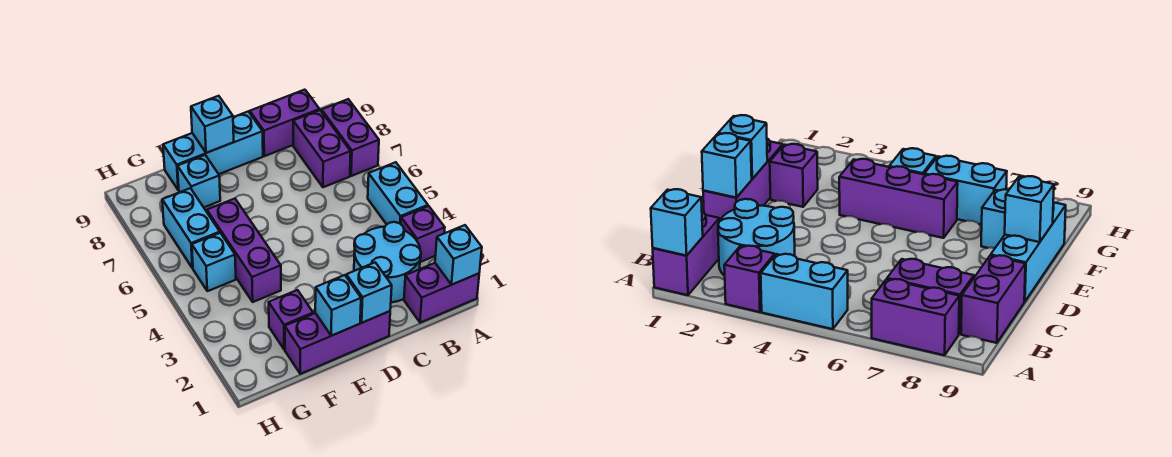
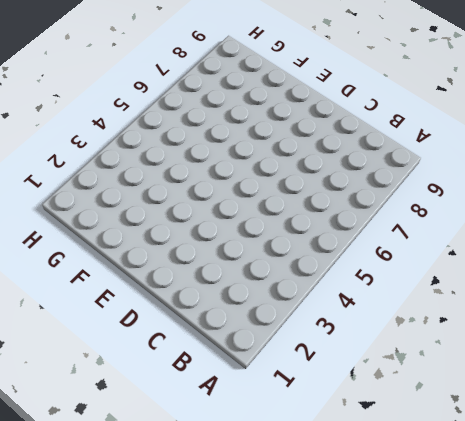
none -> purple brick A1:B1 level 1
none -> purple brick A3 level 1
none -> cyan brick A4:A5 level 1

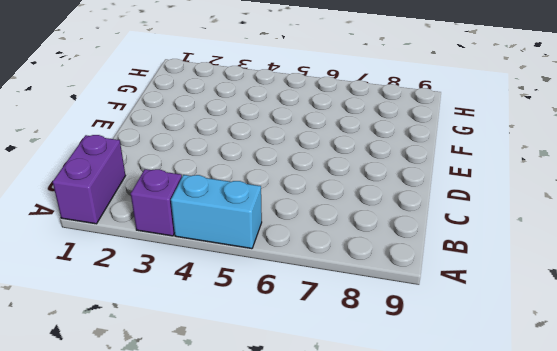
none -> purple brick A7:A8 level 1
none -> cyan round brick B2:C3 level 1
none -> purple brick B7:B8 level 1

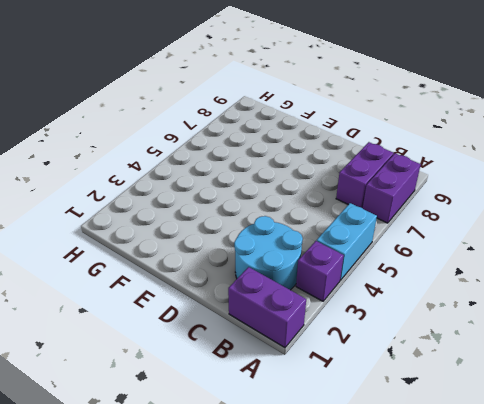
none -> purple brick B9:C9 level 1
none -> purple brick D1:F1 level 1
none -> cyan brick D9:F9 level 1

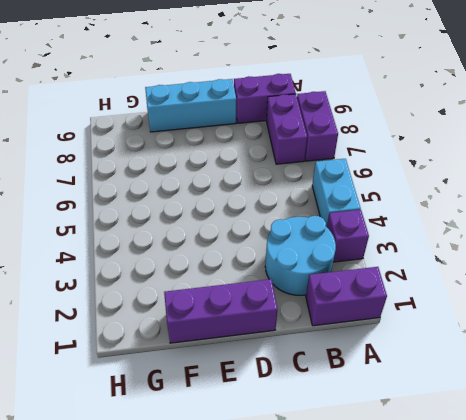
none -> purple brick F2 level 1
none -> purple brick F4:F6 level 1
none -> cyan brick F8 level 1

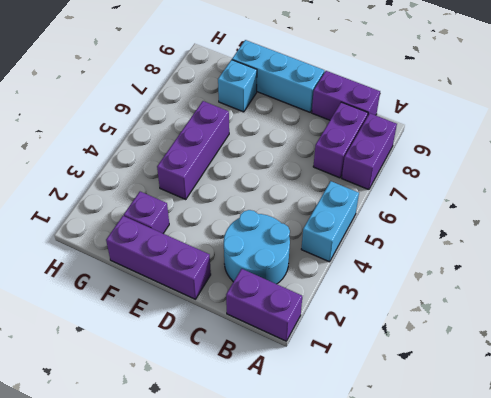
none -> purple brick A3 level 1
none -> cyan brick G5 level 1
none -> cyan brick G6:G7 level 1

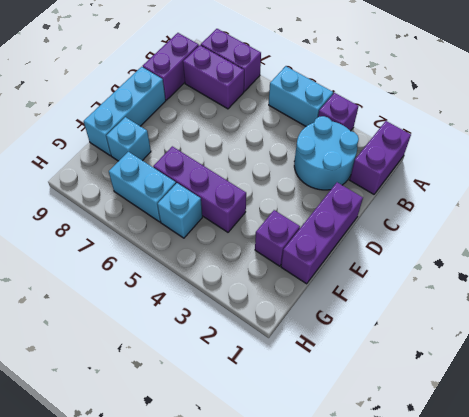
none -> cyan brick A1 level 2
none -> cyan brick D1 level 2
none -> cyan brick E1 level 2

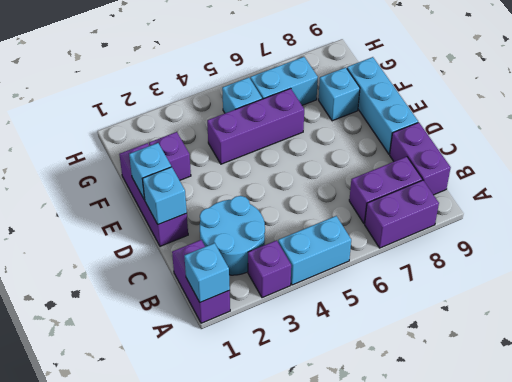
none -> cyan brick E9 level 2

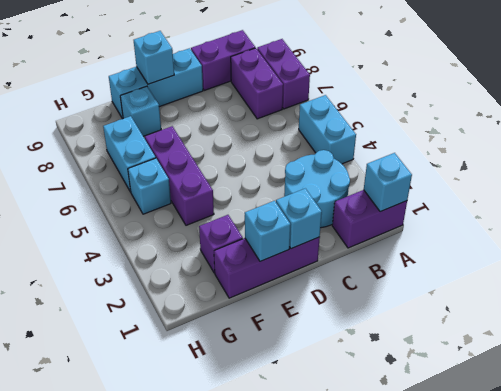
none -> purple brick A3 level 1

